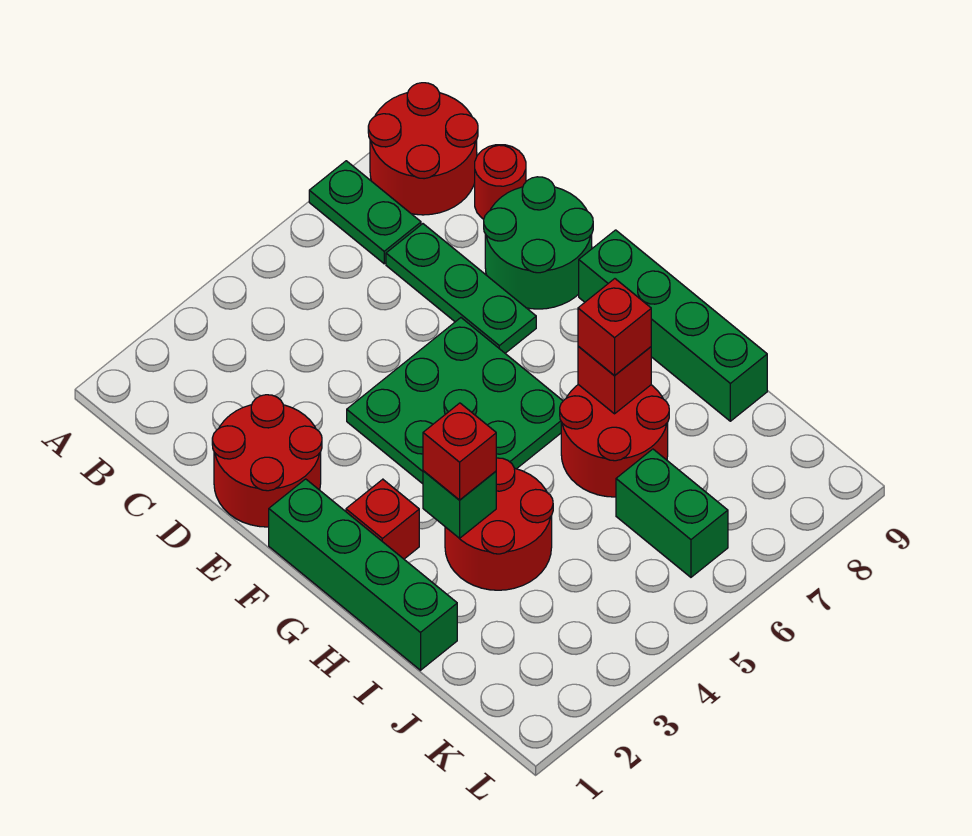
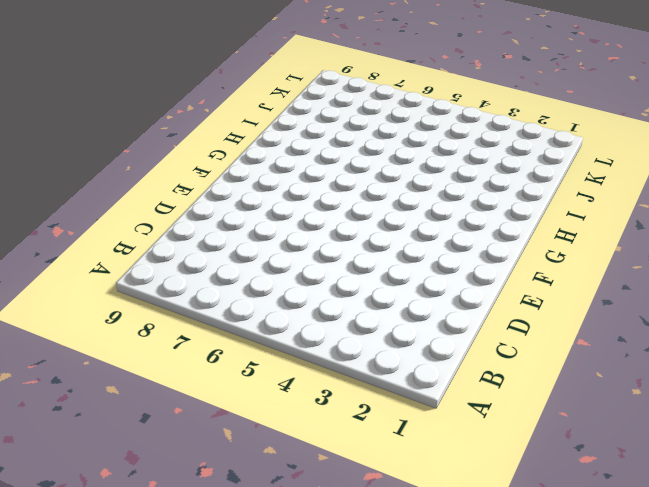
none -> green plate A7:B7 level 1
none -> red round brick A8:B9 level 1
none -> green plate C7:E7 level 1

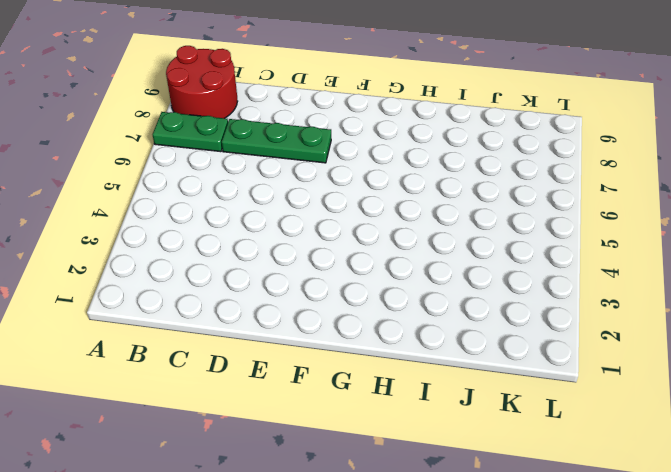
none -> red round brick C9 level 1
none -> red round brick D1:E2 level 1
none -> green round brick D8:E9 level 1

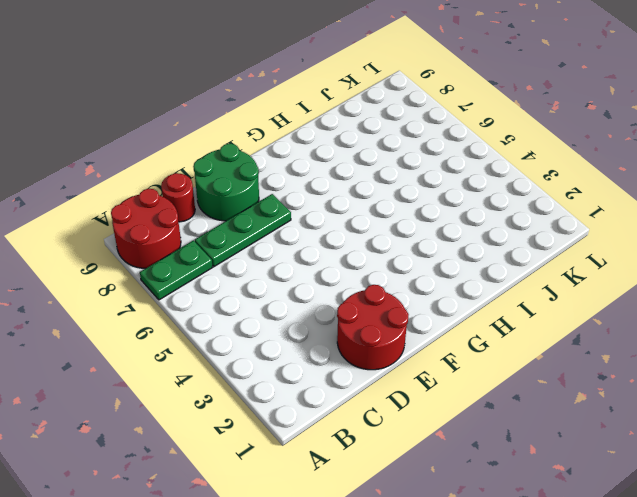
none -> green plate E4:G6 level 1
none -> green brick F1:I1 level 1
none -> green brick F9:I9 level 1

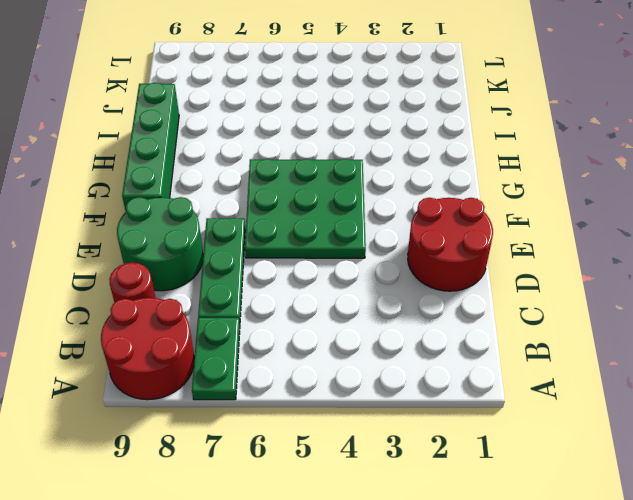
none -> green brick F1:I1 level 1
none -> red brick G2 level 1
none -> red round brick H3:I4 level 1

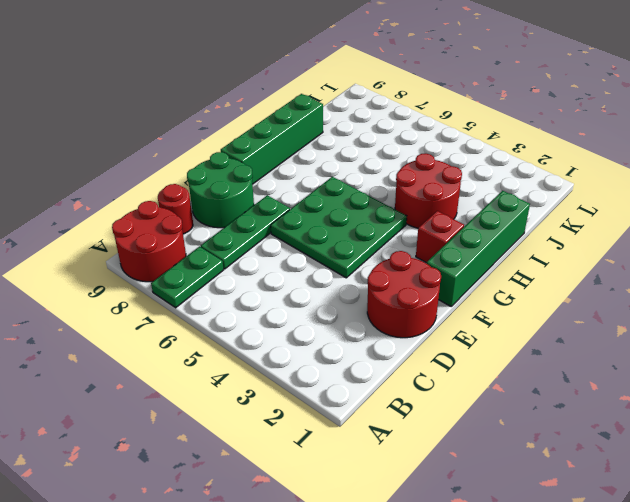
none -> red round brick H6:I7 level 1
none -> green brick J6:K6 level 1
none -> green brick H3 level 2

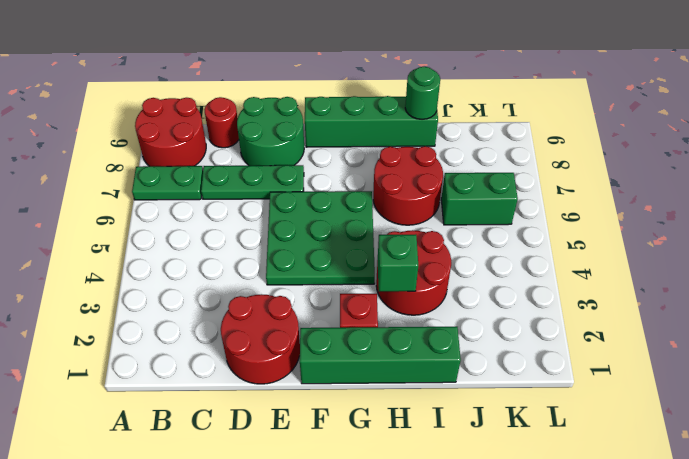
green round brick I9 level 2 -> none
none -> red brick H7 level 2
none -> red brick H3 level 3
none -> red brick H7 level 3

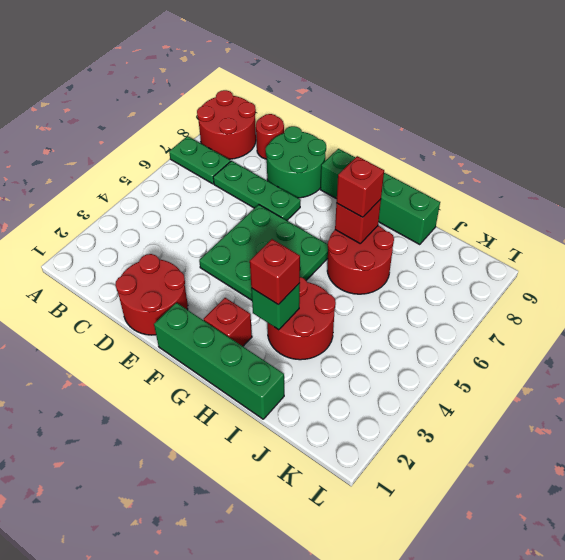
none -> green brick J6:K6 level 1

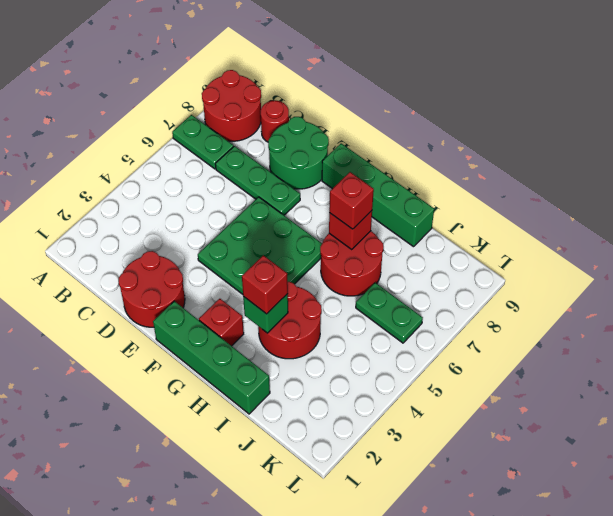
green plate J6:K6 level 1 -> green brick J6:K6 level 1

